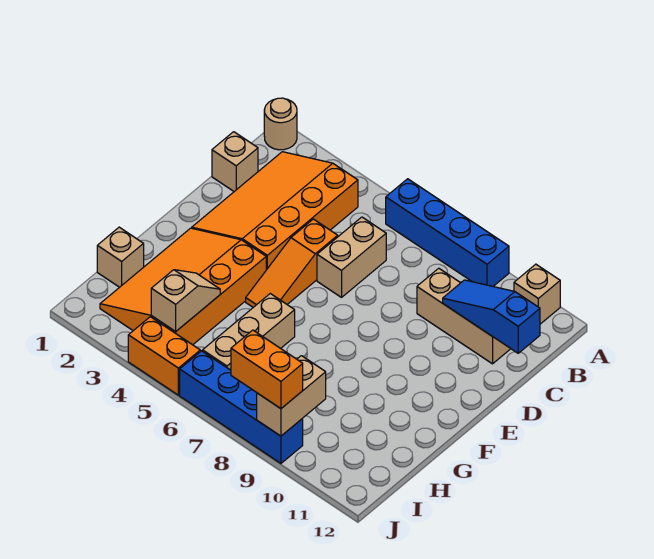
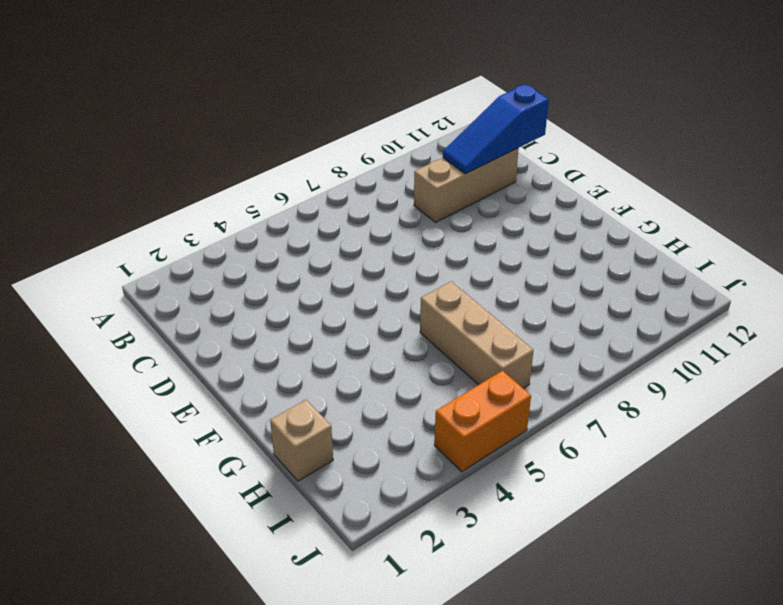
none -> tan round brick A1 level 1
none -> blue brick A6:A9 level 1
none -> tan brick A11 level 1

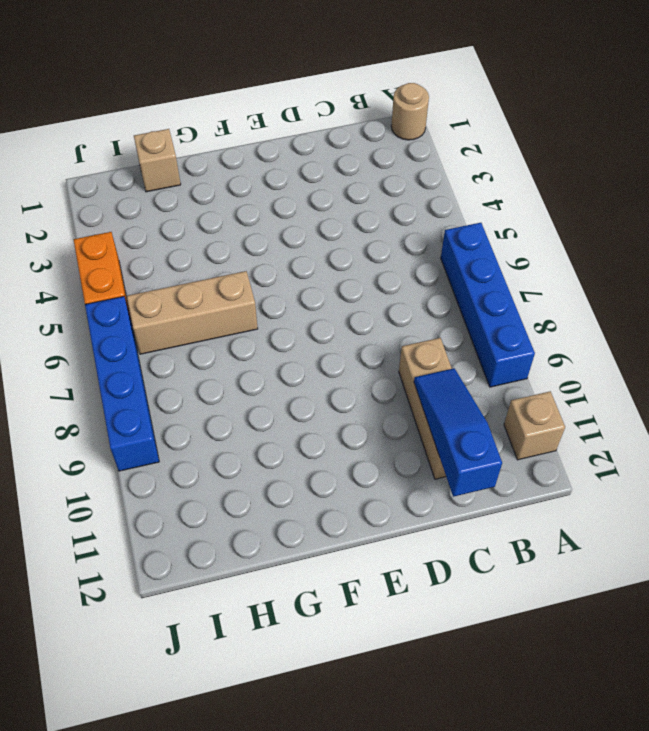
none -> orange slope B2:E4 level 1 top 4
none -> tan brick C1 level 1
none -> tan brick C6:D6 level 1

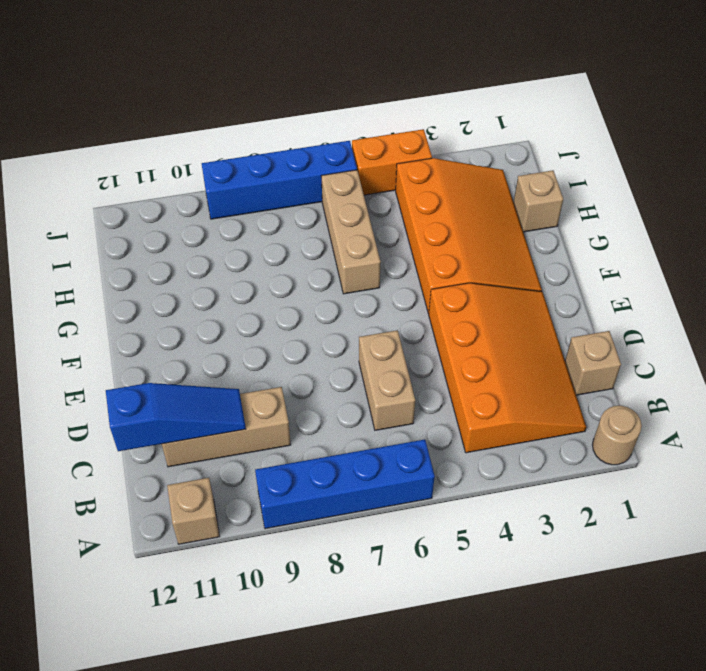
none -> orange slope D5:F5 level 1 top D
none -> tan slope H4:I4 level 2 top I
none -> tan brick I9:J9 level 2

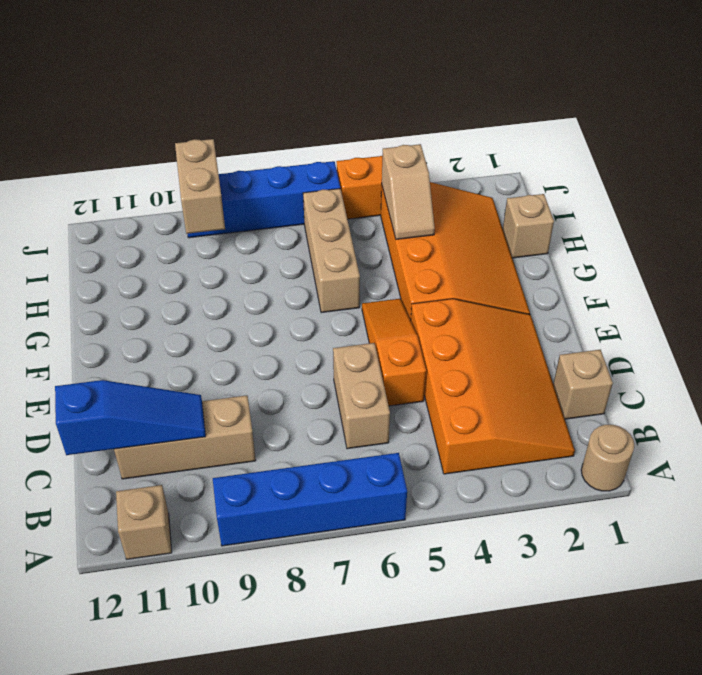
none -> orange brick J8:J9 level 3

